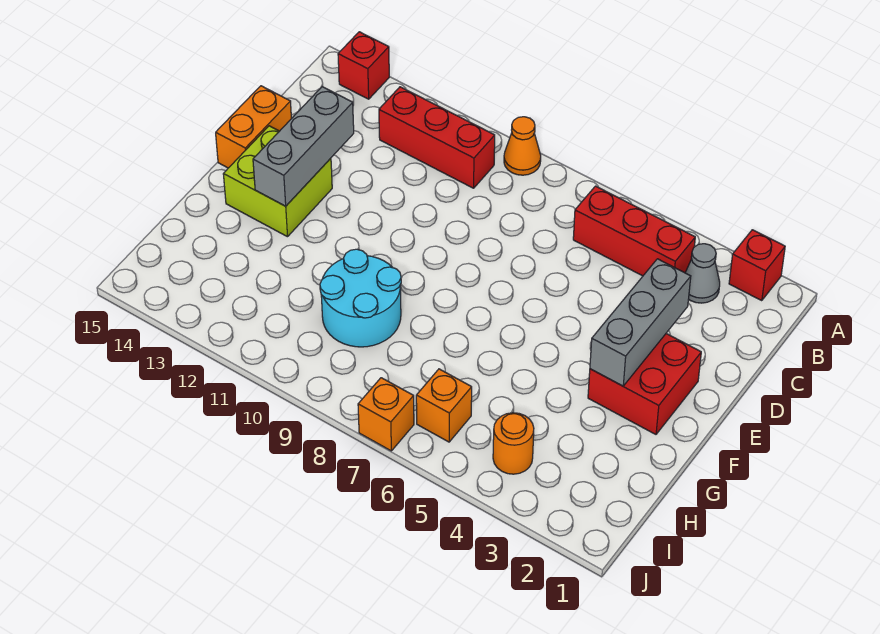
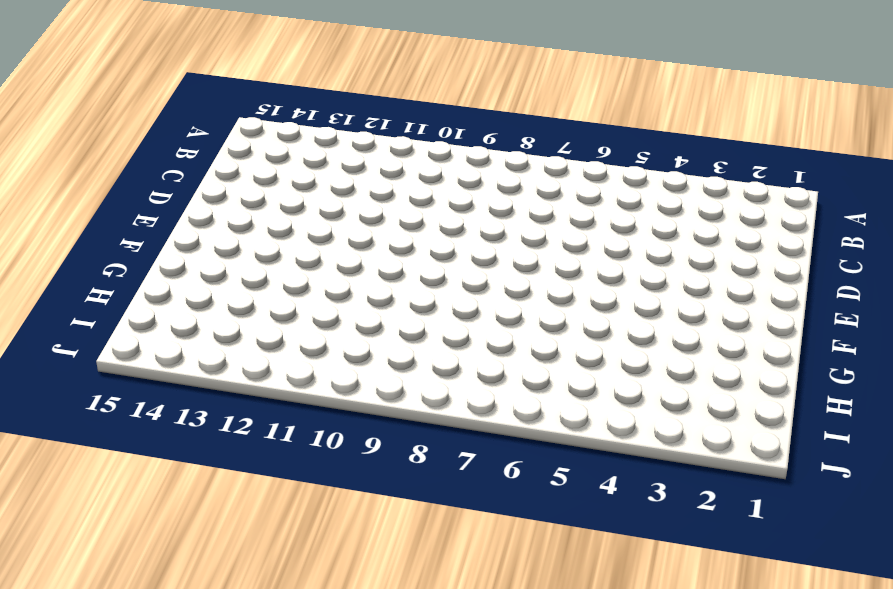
none -> red brick A2 level 1
none -> orange cone A9 level 1
none -> red brick A14 level 1

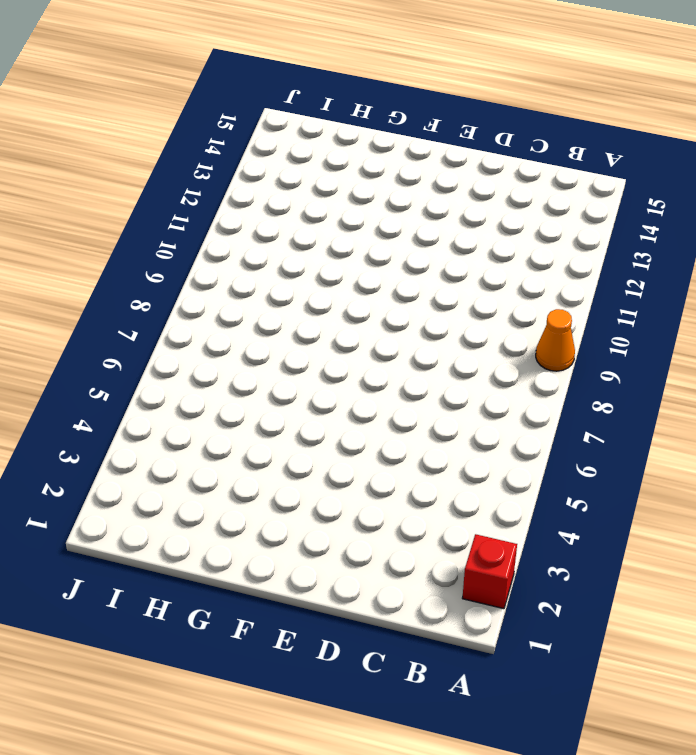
none -> red brick A14 level 1
none -> grey cone B3 level 1
none -> red brick B4:B6 level 1

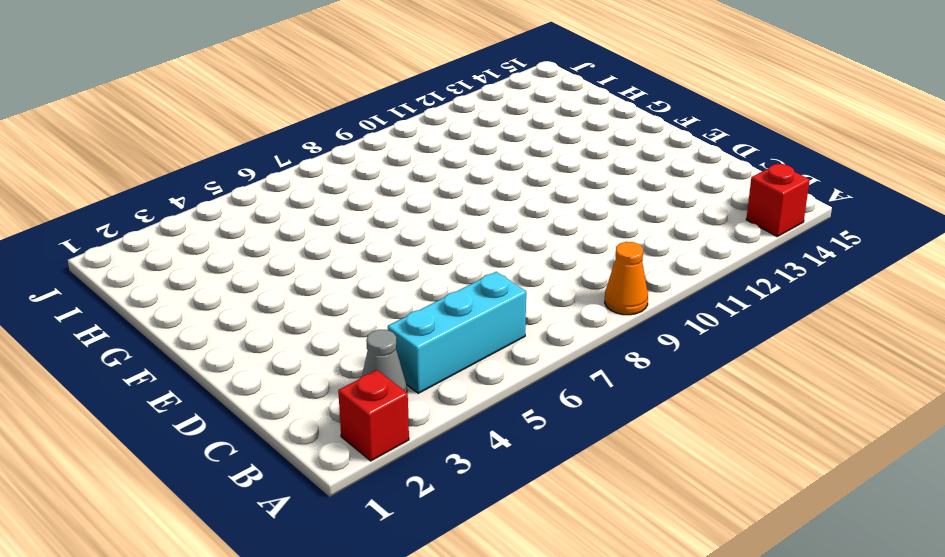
cyan brick B4:B6 level 1 -> red brick B4:B6 level 1
none -> red brick B10:B12 level 1
none -> orange brick D15:E15 level 1
none -> red brick E2:F3 level 1

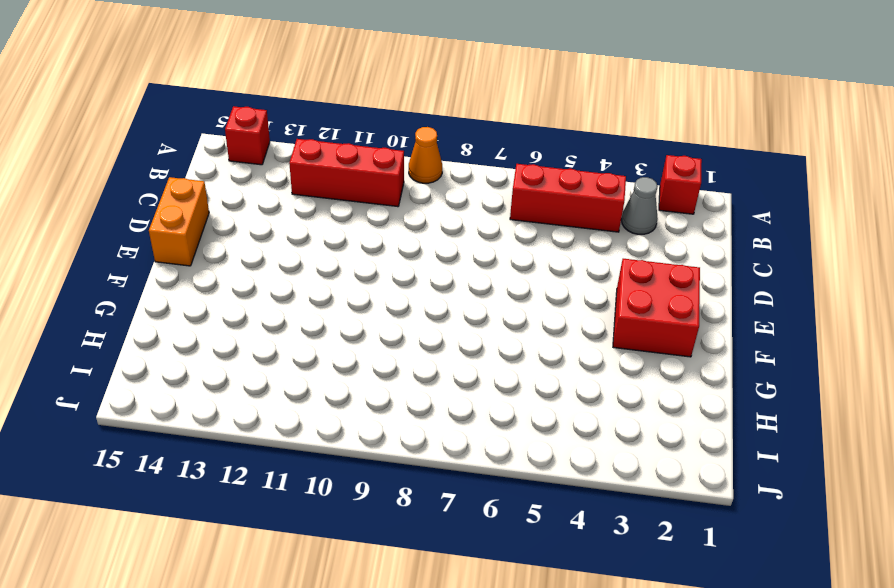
none -> lime brick E13:F14 level 1
none -> cyan round brick G9:H10 level 1
none -> orange round brick I4 level 1

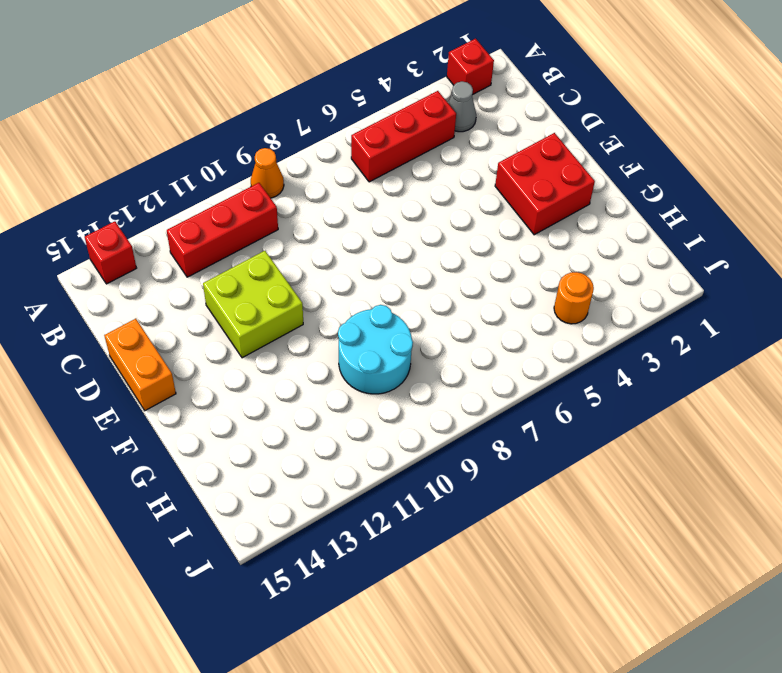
lime brick D11:E12 level 1 -> lime brick E13:F14 level 1
none -> orange brick I6 level 1
none -> orange brick J7 level 1
none -> grey brick D3:F3 level 2

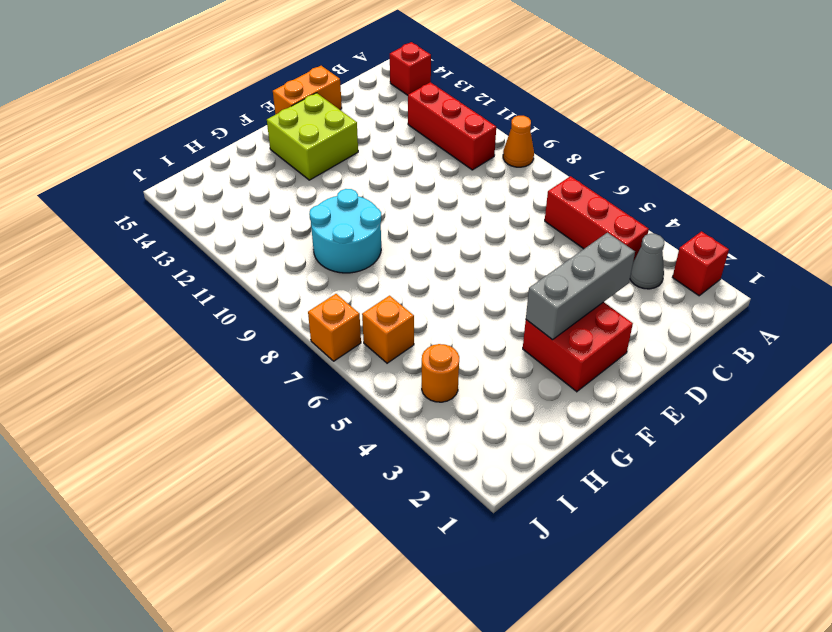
none -> grey brick D13:F13 level 2

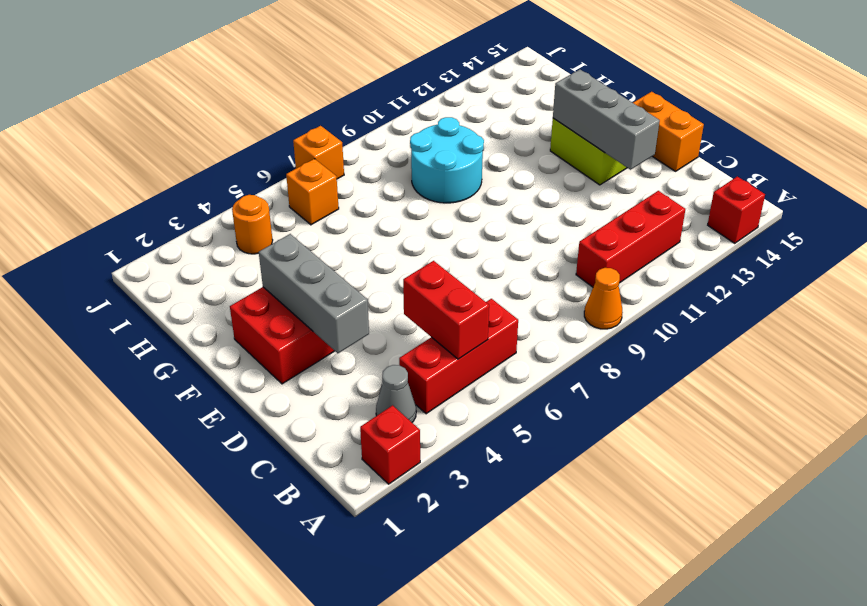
red brick B5:C5 level 2 -> none

